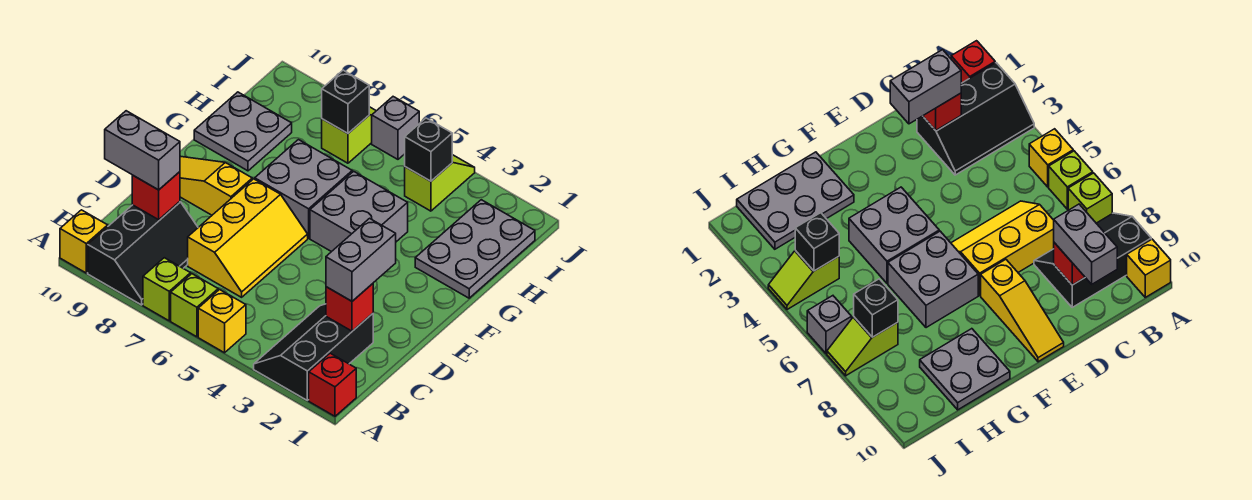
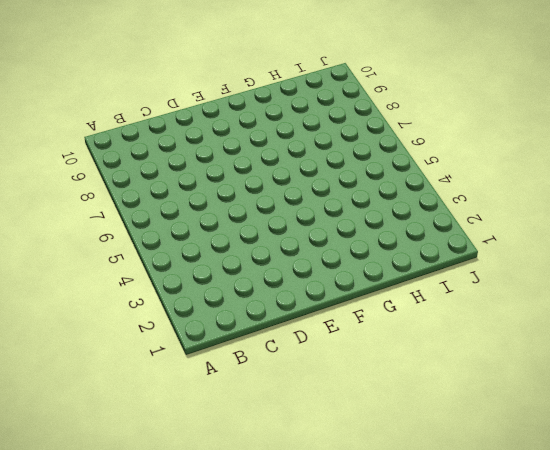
none -> red brick A1 level 1
none -> black slope A2:C3 level 1 top 2
none -> yellow brick A5 level 1

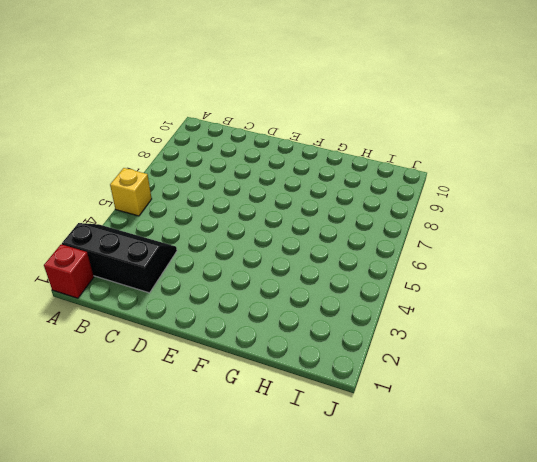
none -> lime brick A6 level 1
none -> lime brick A7 level 1
none -> black slope A8:C9 level 1 top 9

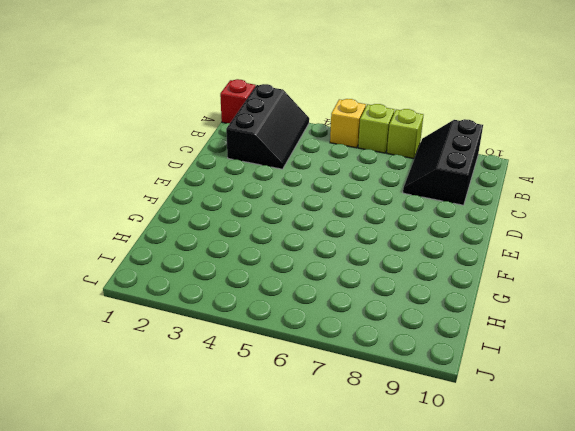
none -> yellow brick A10 level 1
none -> yellow slope C6:E7 level 1 top 7
none -> yellow slope E8:E10 level 1 top 8

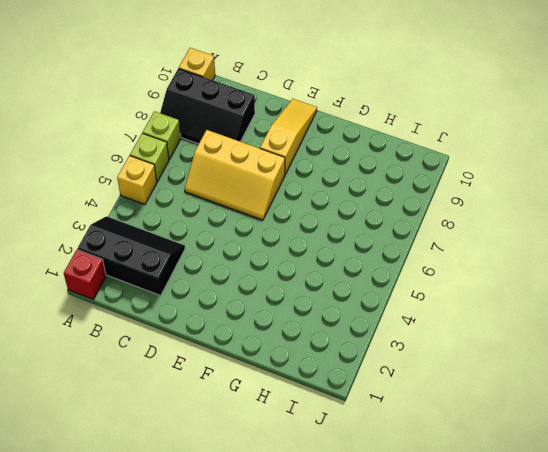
none -> grey brick F4:G5 level 1
none -> grey brick F6:G7 level 1
none -> grey plate G1:I2 level 1

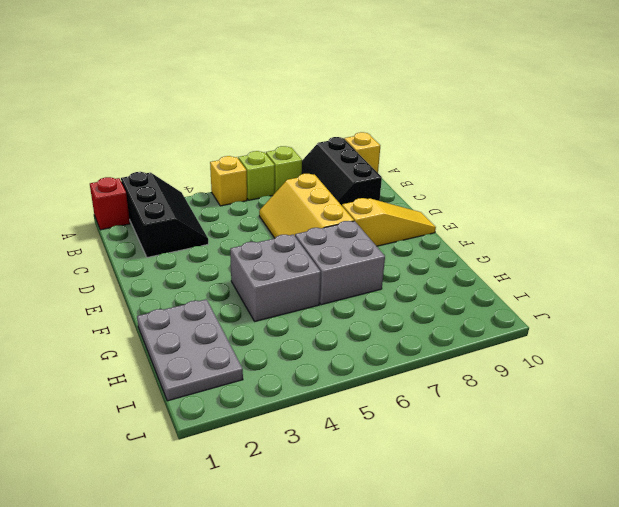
none -> grey plate G9:H10 level 1
none -> lime slope I4:J4 level 1 top I
none -> lime slope I7:J7 level 1 top I

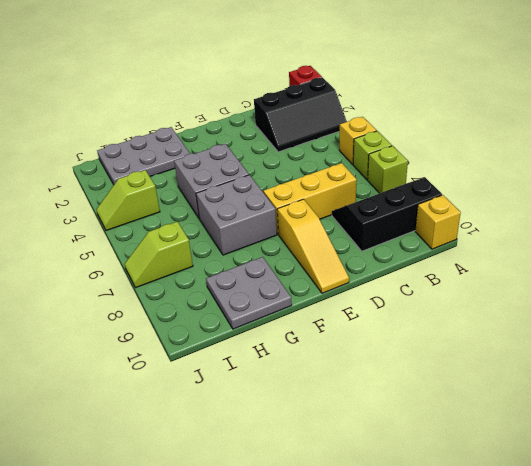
none -> grey brick J6 level 1
none -> red brick C2 level 2
none -> red brick C9 level 2

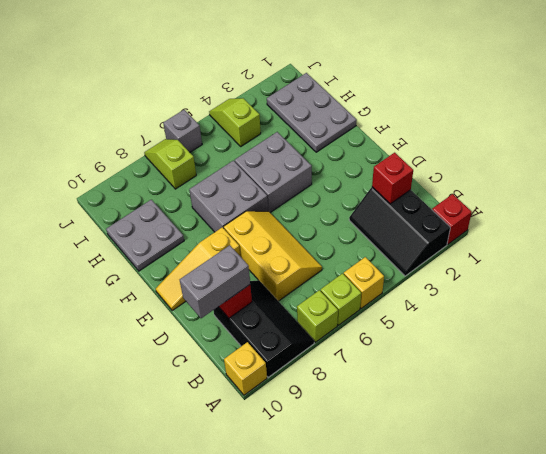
none -> black brick I4 level 2
none -> black brick I7 level 2
none -> grey brick C2:D2 level 3

